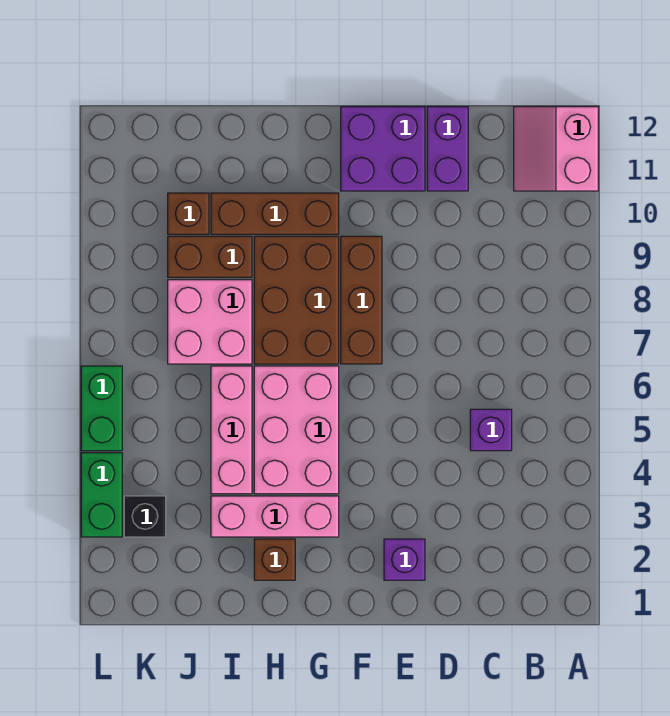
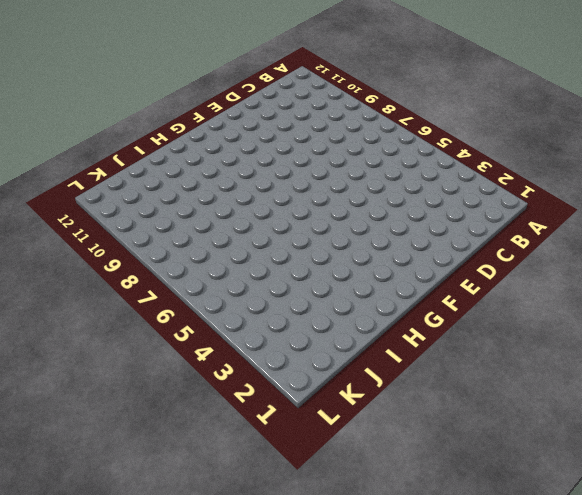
none -> pink slope A11:B12 level 1 top A
none -> purple brick C5 level 1
none -> purple brick D11:D12 level 1

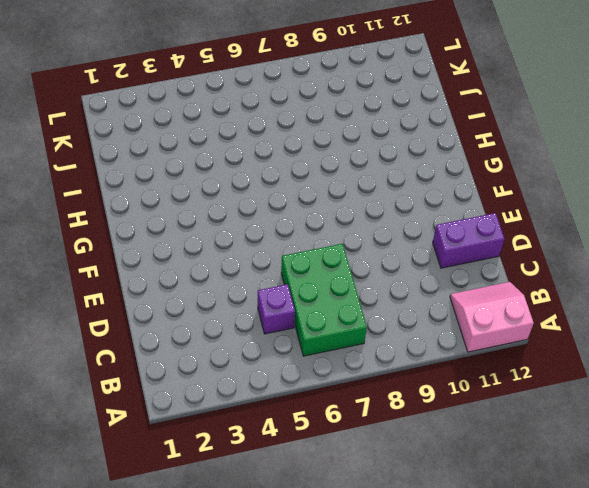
green brick B6:D7 level 1 -> none
none -> purple brick E2 level 1
none -> purple brick E11:F12 level 1
none -> brown brick F7:F9 level 1

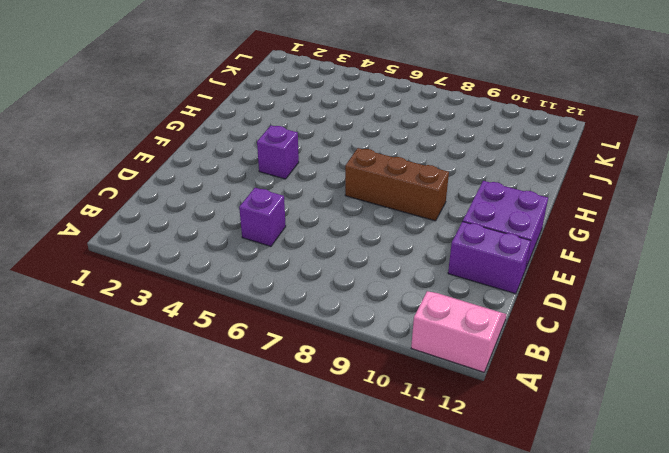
purple brick F4 level 1 -> purple brick E2 level 1
none -> pink brick G3:I3 level 1
none -> pink brick G4:H6 level 1
none -> brown brick G7:H9 level 1

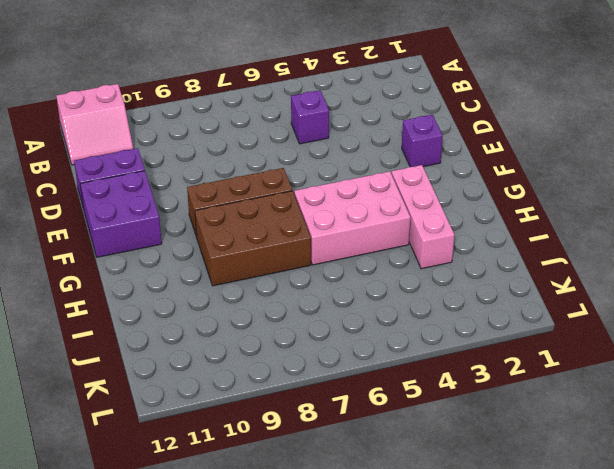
none -> brown brick G10:I10 level 1
none -> brown brick H2 level 1
none -> pink brick I4:I6 level 1

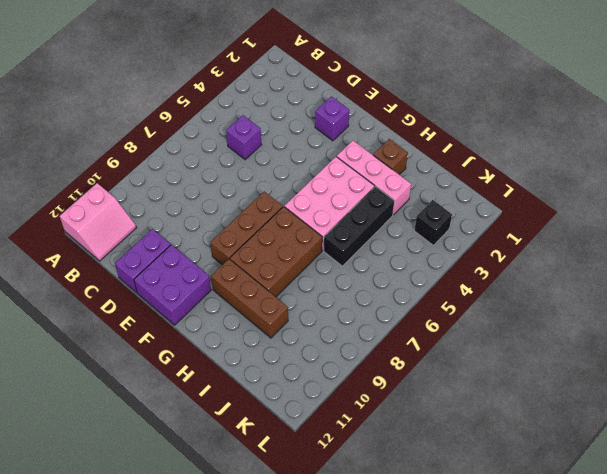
black brick I4:I6 level 1 -> pink brick I4:I6 level 1
none -> pink brick I7:J8 level 1
none -> brown brick I9:J9 level 1
none -> brown brick J10 level 1

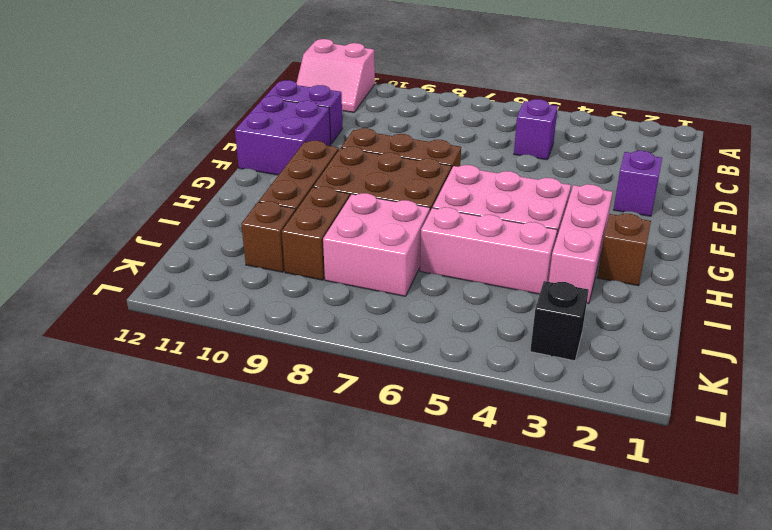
none -> green brick L3:L4 level 1
none -> green brick L5:L6 level 1

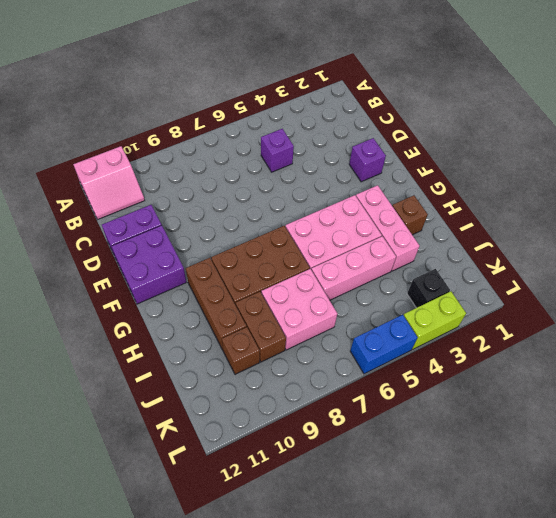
lime brick L3:L4 level 1 -> green brick L3:L4 level 1
blue brick L5:L6 level 1 -> green brick L5:L6 level 1
none -> brown brick F7:F9 level 1

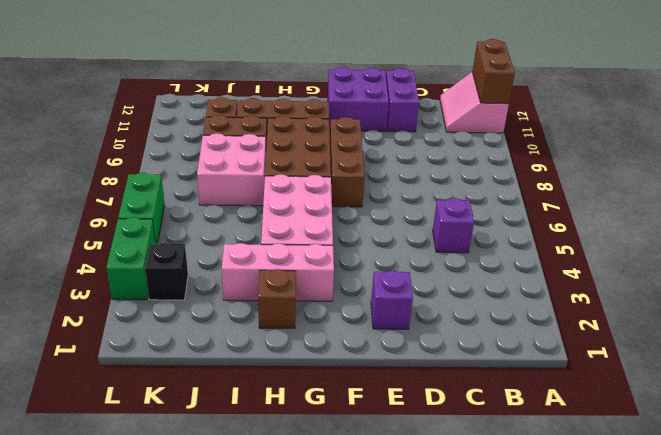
brown brick A11:A12 level 2 -> none
none -> pink brick I4:I6 level 1

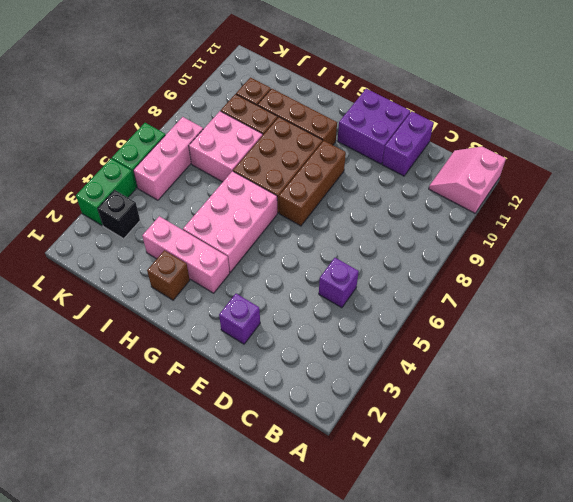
pink brick K5:K7 level 1 -> pink brick I4:I6 level 1

